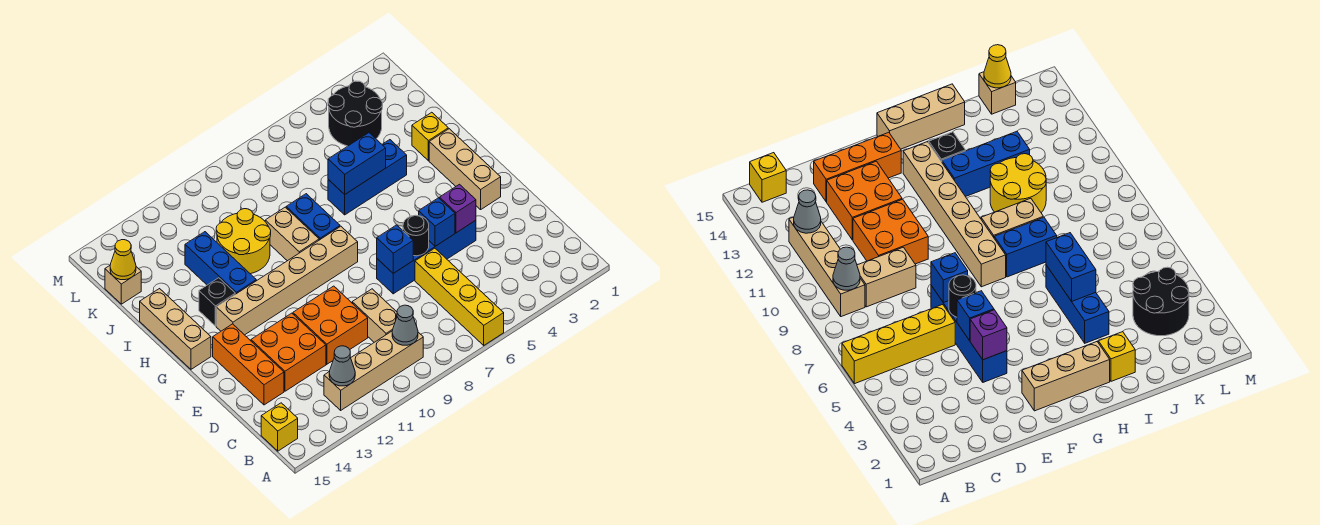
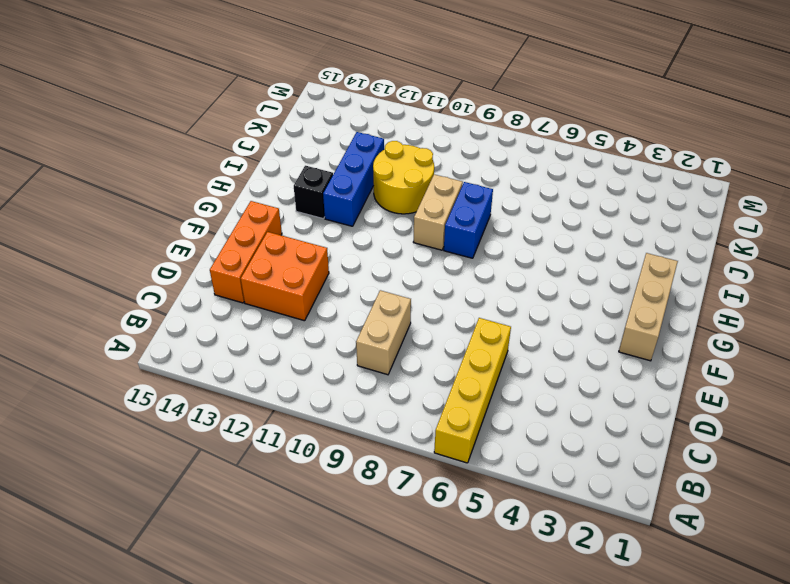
none -> tan brick B9:B12 level 1
none -> yellow brick B15 level 1
none -> orange brick D10:E11 level 1

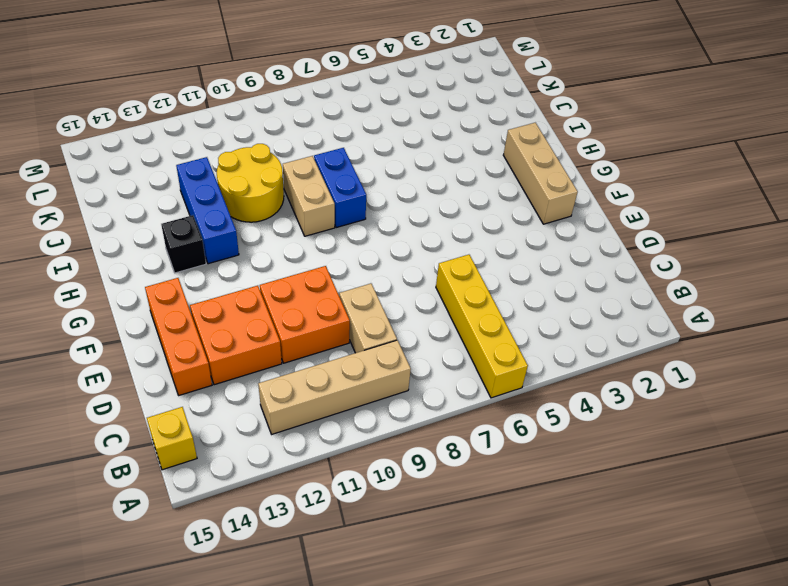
none -> blue brick E4:E7 level 1
none -> tan brick G8:G13 level 1
none -> tan brick G15:I15 level 1

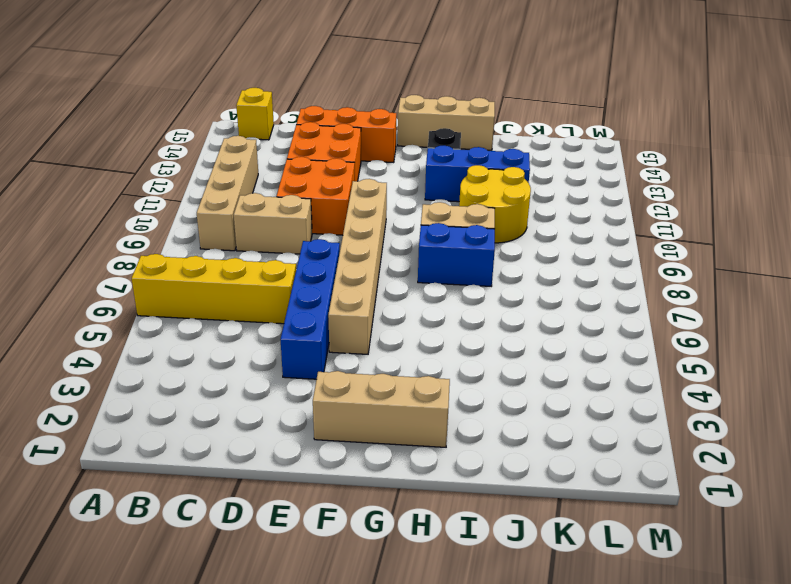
tan brick F5:F10 level 1 -> tan brick G8:G13 level 1
none -> yellow brick I2 level 1
none -> blue brick I4:I6 level 1
none -> black round brick K3:L4 level 1

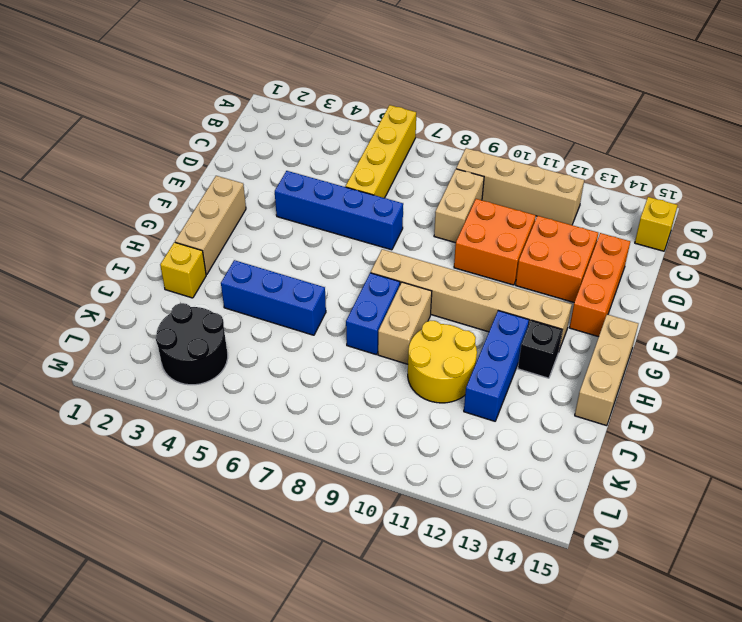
none -> tan brick K15 level 1
none -> grey cone B9 level 2
none -> grey cone B12 level 2

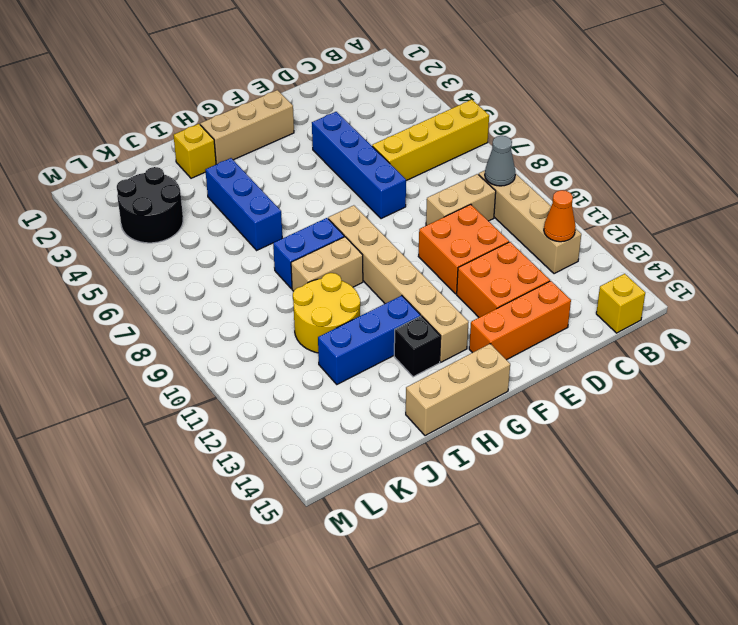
orange cone B12 level 2 -> grey cone B12 level 2
none -> tan brick K15 level 1
none -> purple brick E4 level 2
none -> blue brick E5 level 2

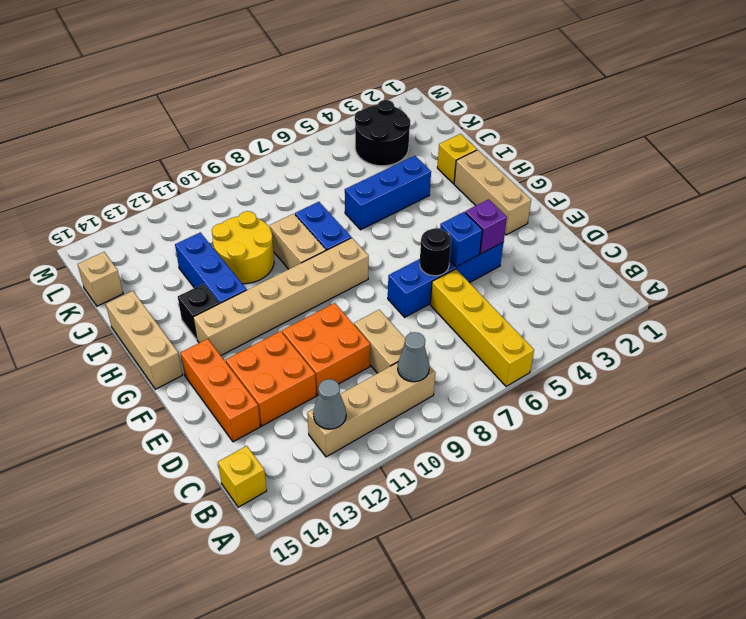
none -> blue brick E7 level 2
none -> blue brick I5:I6 level 2
none -> yellow cone K15 level 2

